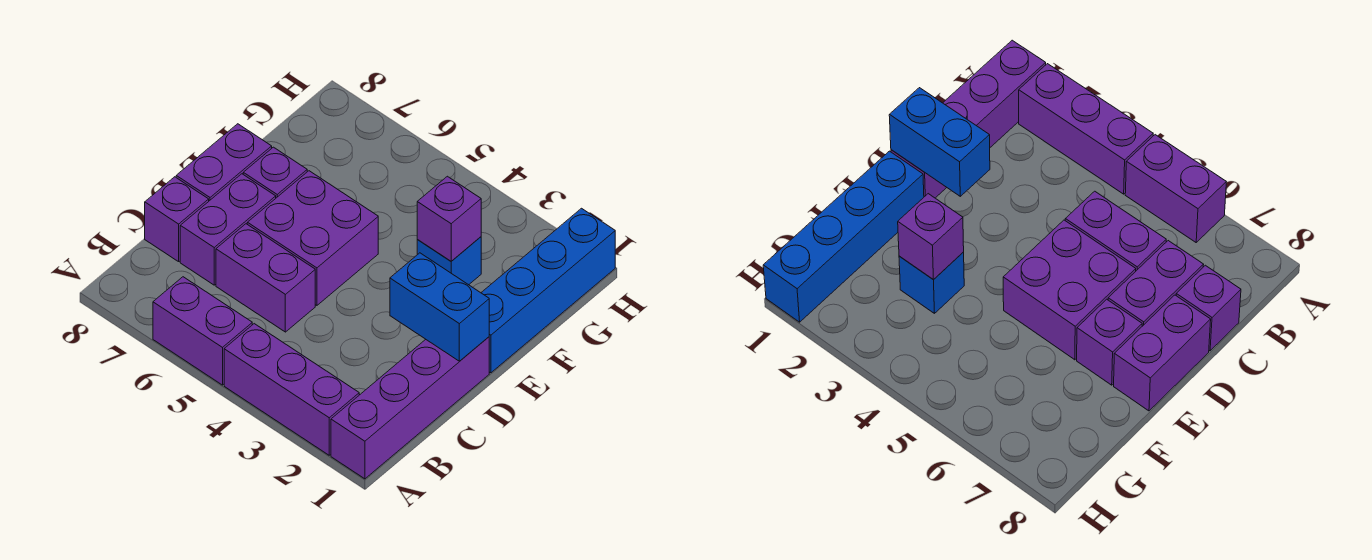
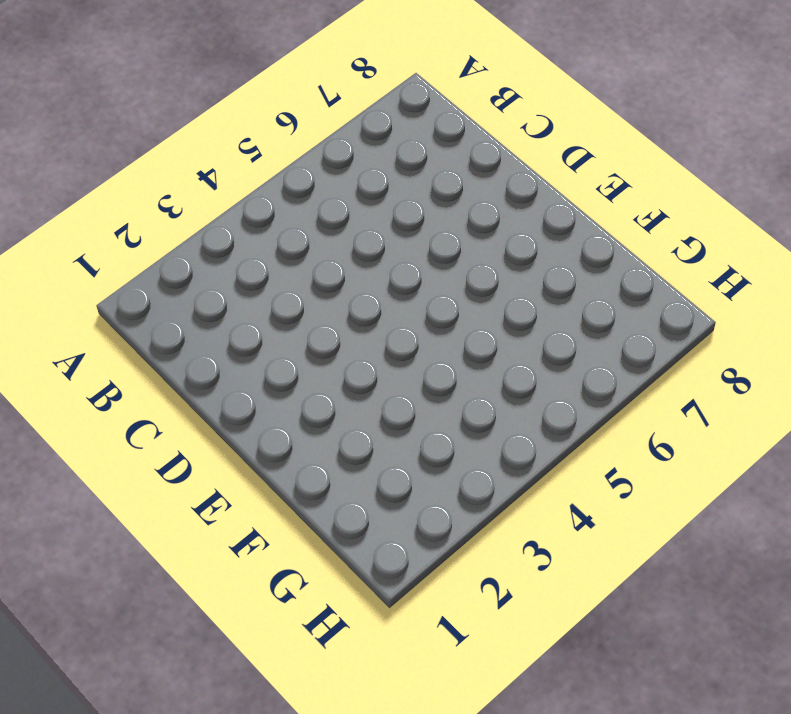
none -> purple brick A1:D1 level 1
none -> purple brick A2:A4 level 1
none -> purple brick A5:A6 level 1

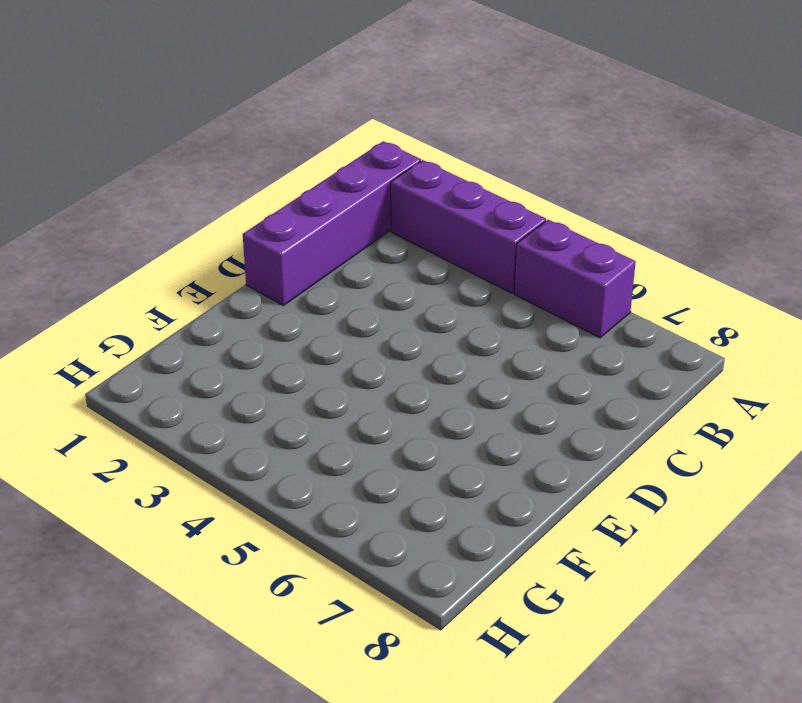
none -> purple brick C5:C6 level 1
none -> purple brick C7:D7 level 1
none -> purple brick C8 level 1

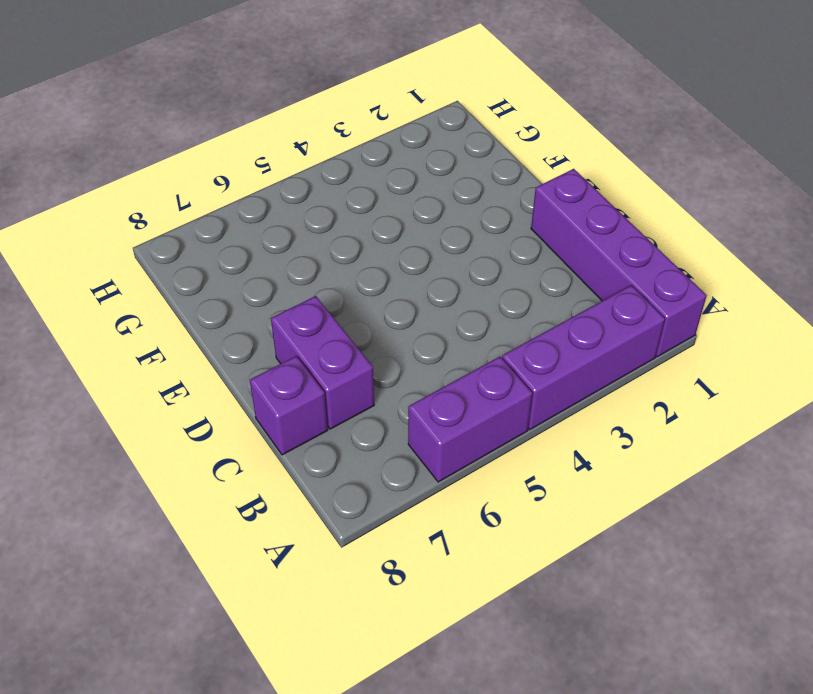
none -> purple brick C5:C6 level 1
none -> purple brick D5:E6 level 1
none -> purple brick D8:E8 level 1

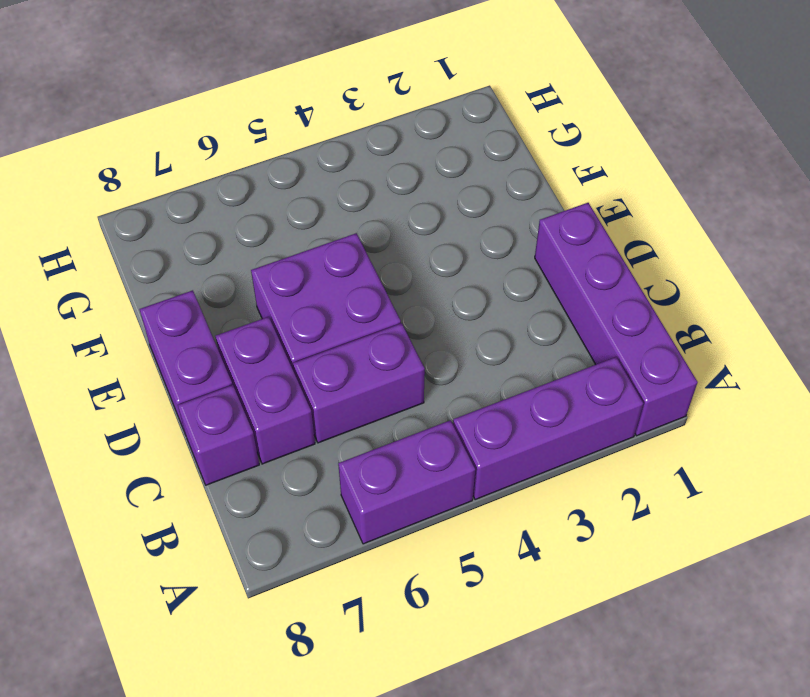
none -> blue brick E1:H1 level 1
none -> purple brick E7 level 1
none -> blue brick F3 level 1

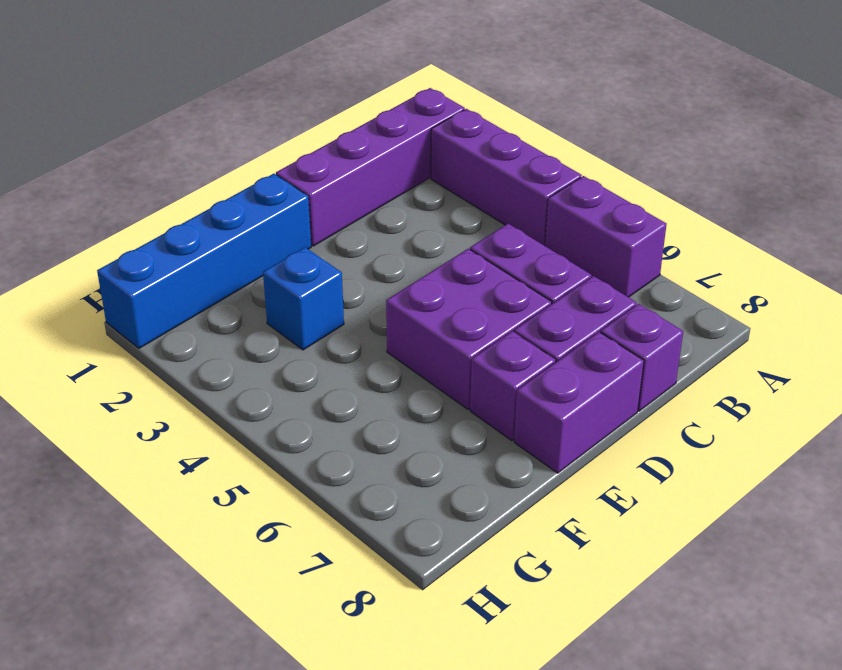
none -> blue brick D1:D2 level 2
none -> purple brick F3 level 2

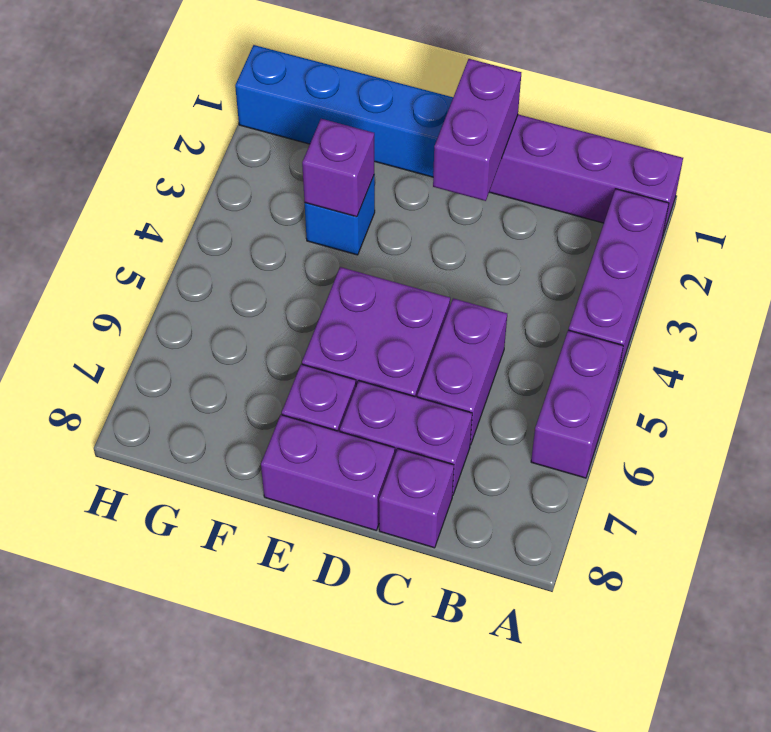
purple brick D1:D2 level 2 -> blue brick D1:D2 level 2

